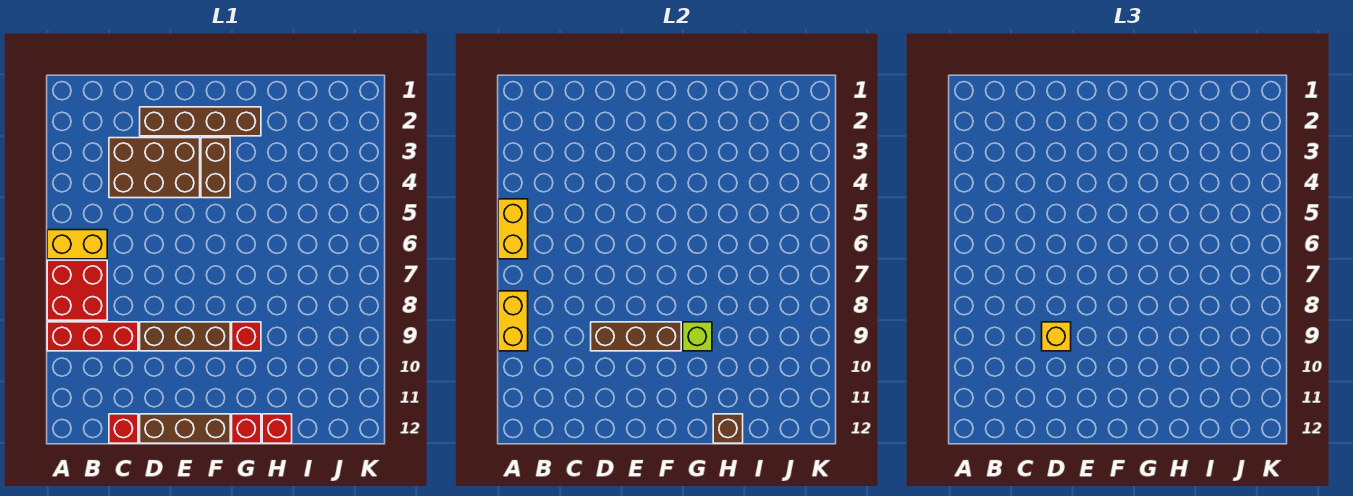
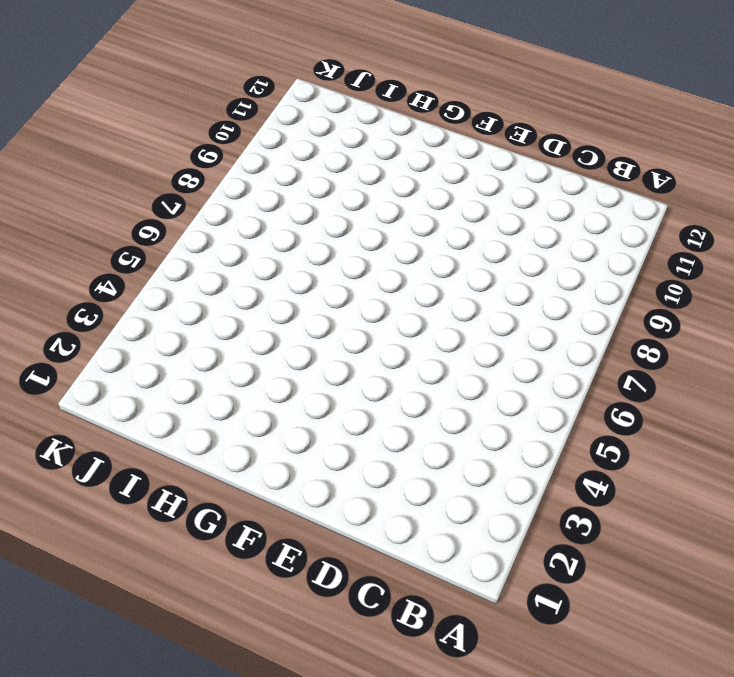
none -> yellow brick A6:B6 level 1
none -> red brick A7:B8 level 1
none -> red brick A9:C9 level 1

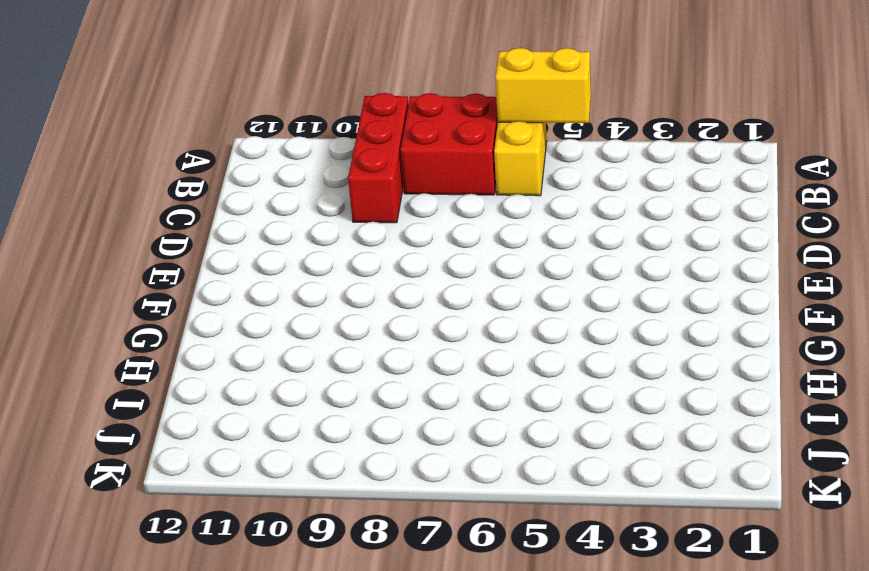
none -> brown brick C3:E4 level 1
none -> red brick C12 level 1
none -> brown brick D2:G2 level 1

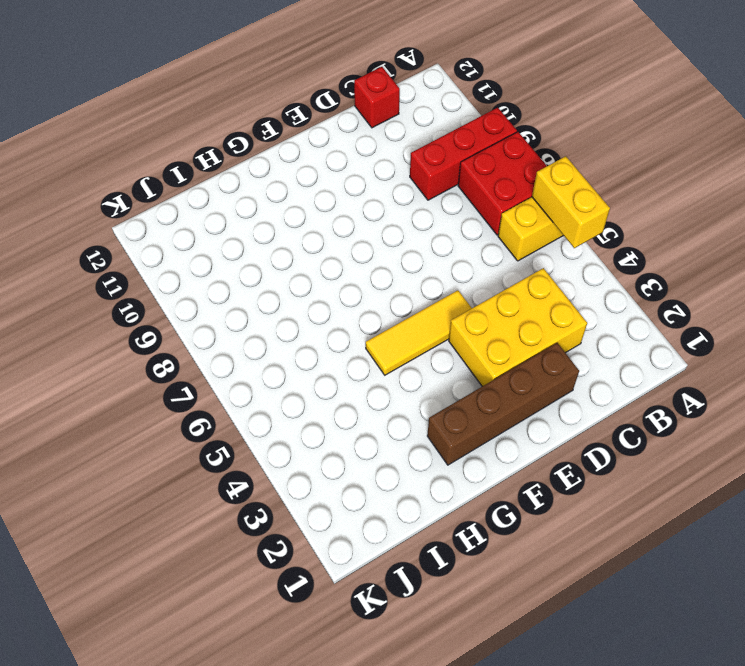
yellow brick C3:E4 level 1 -> brown brick C3:E4 level 1
yellow tile E5:G5 level 1 -> none
none -> brown brick D9:F9 level 1
none -> brown brick D12:F12 level 1
none -> brown brick F3:F4 level 1

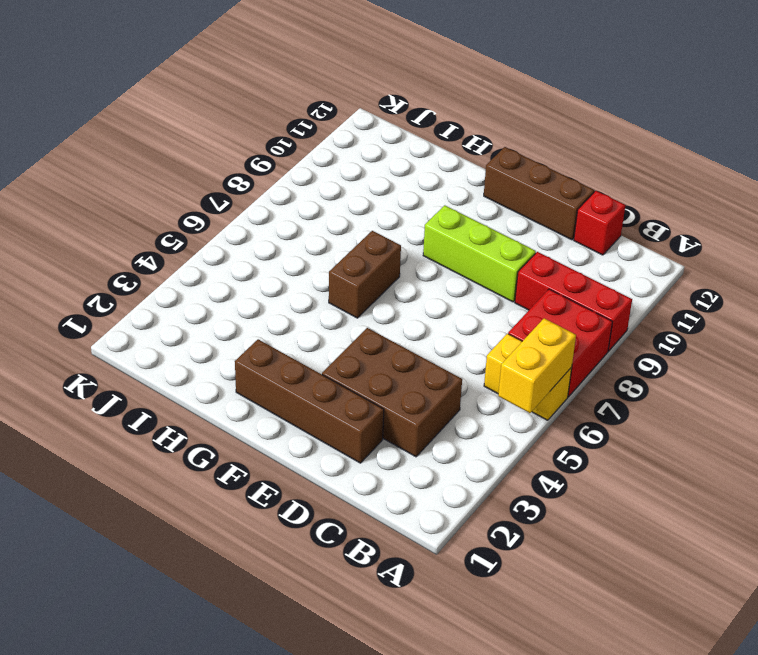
lime brick D9:F9 level 1 -> brown brick D9:F9 level 1
brown brick G6:G7 level 1 -> brown brick F3:F4 level 1
none -> red brick G9 level 1
none -> red brick G12 level 1
none -> red brick H12 level 1

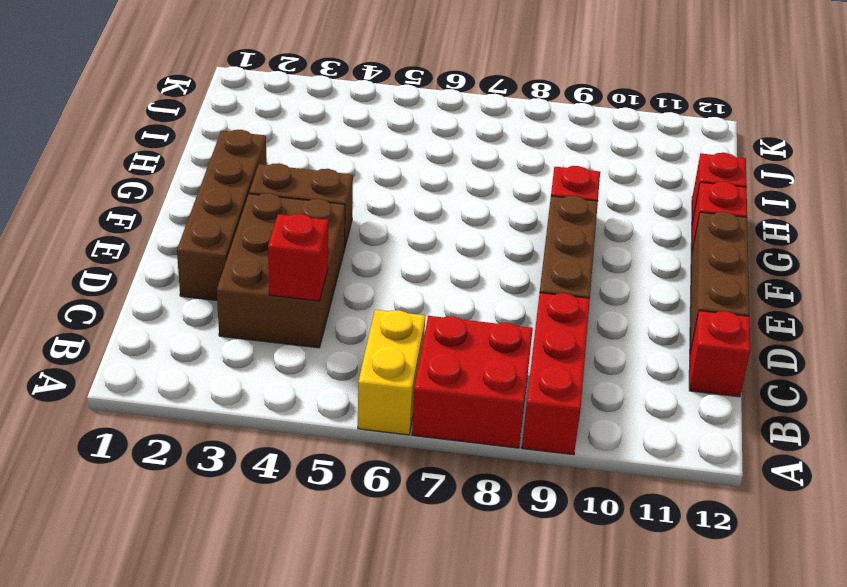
red brick C4 level 2 -> none
none -> yellow brick A5:A6 level 2
none -> yellow brick A8:A9 level 2
none -> brown brick D9:F9 level 2

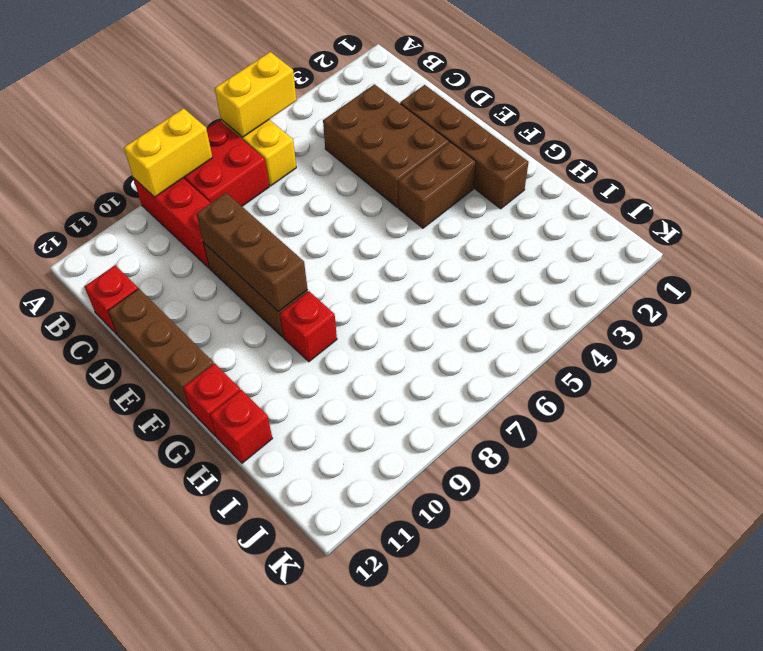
none -> lime brick G9 level 2
none -> brown brick H12 level 2
none -> yellow brick D9 level 3

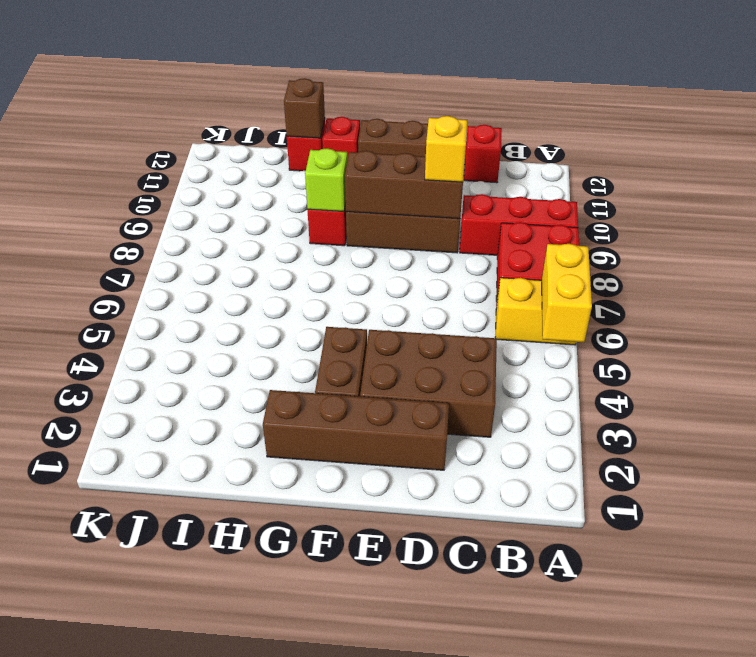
none -> yellow brick A8:A9 level 2

